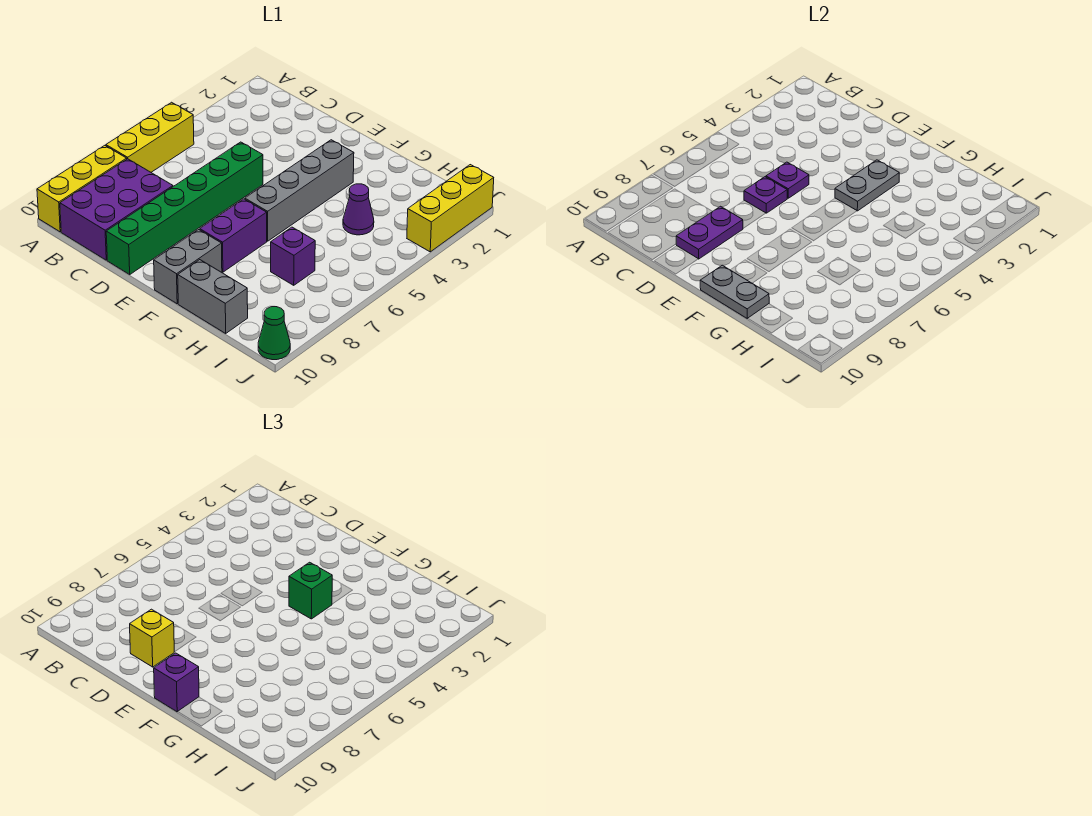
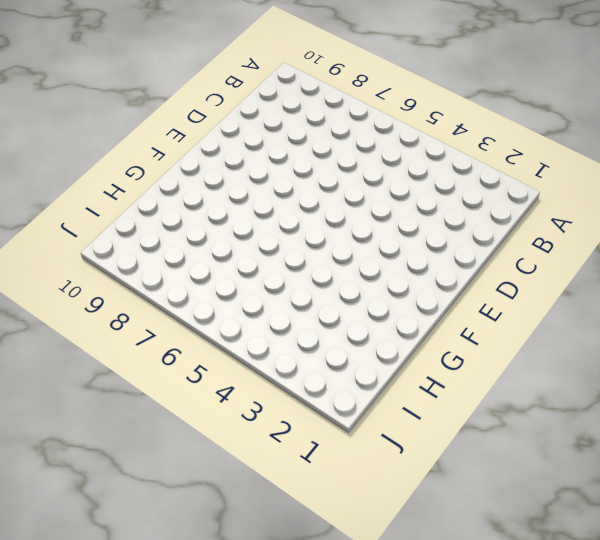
none -> yellow brick A5:A7 level 1
none -> yellow brick A8:A10 level 1
none -> purple brick B8:C10 level 1

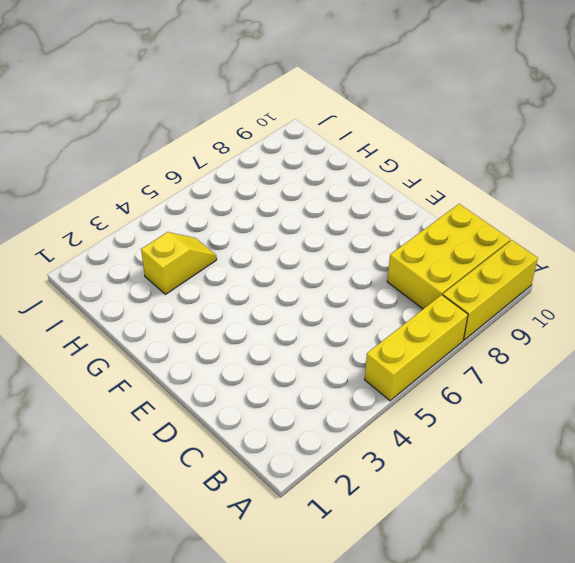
yellow brick B8:C10 level 1 -> purple brick B8:C10 level 1
yellow slope H3:H4 level 1 top 3 -> purple cone H4 level 1
none -> green brick D5:D10 level 1
none -> grey brick F3:F6 level 1
none -> purple brick F7:F8 level 1

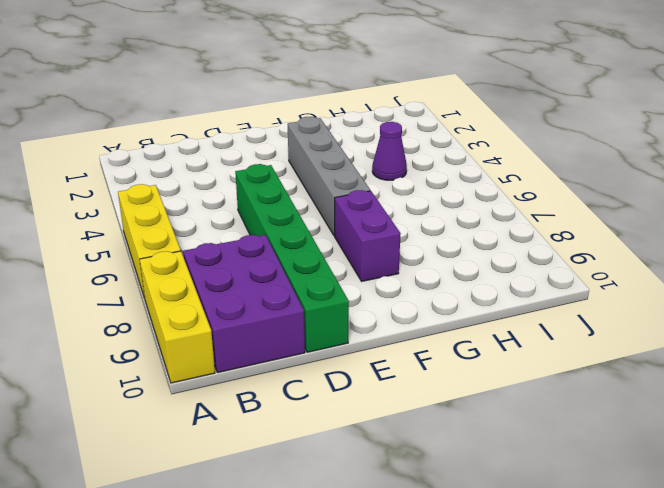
none -> grey brick F9:F10 level 1
none -> grey brick G10:H10 level 1
none -> purple brick H7 level 1

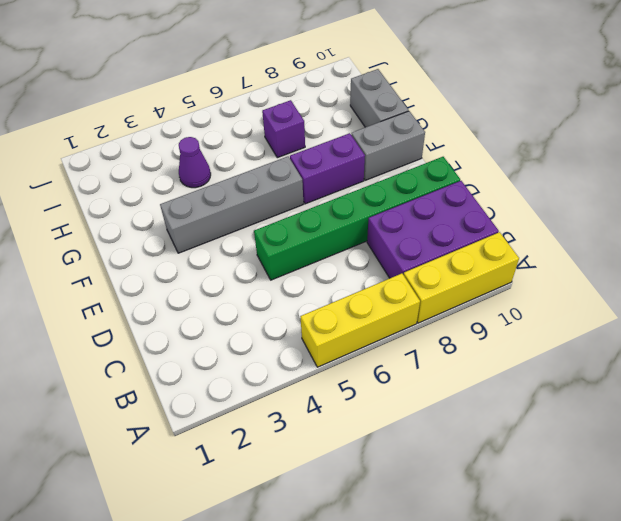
none -> yellow brick J1:J3 level 1
none -> green cone J10 level 1
none -> purple plate D5 level 2

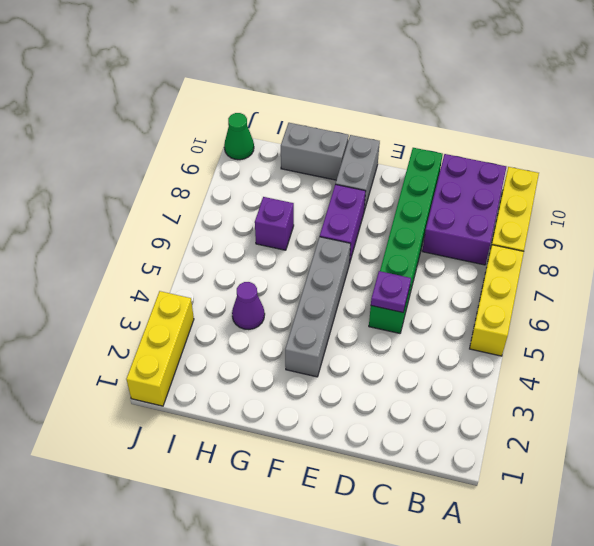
none -> purple plate D6 level 2
none -> purple plate D8:D9 level 2
none -> grey plate F3:F4 level 2

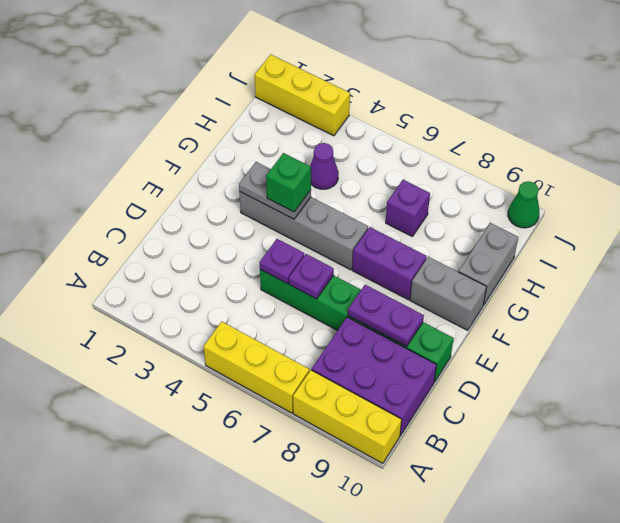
none -> grey plate F10:G10 level 2
none -> yellow brick D9 level 3
none -> purple brick F10 level 3

